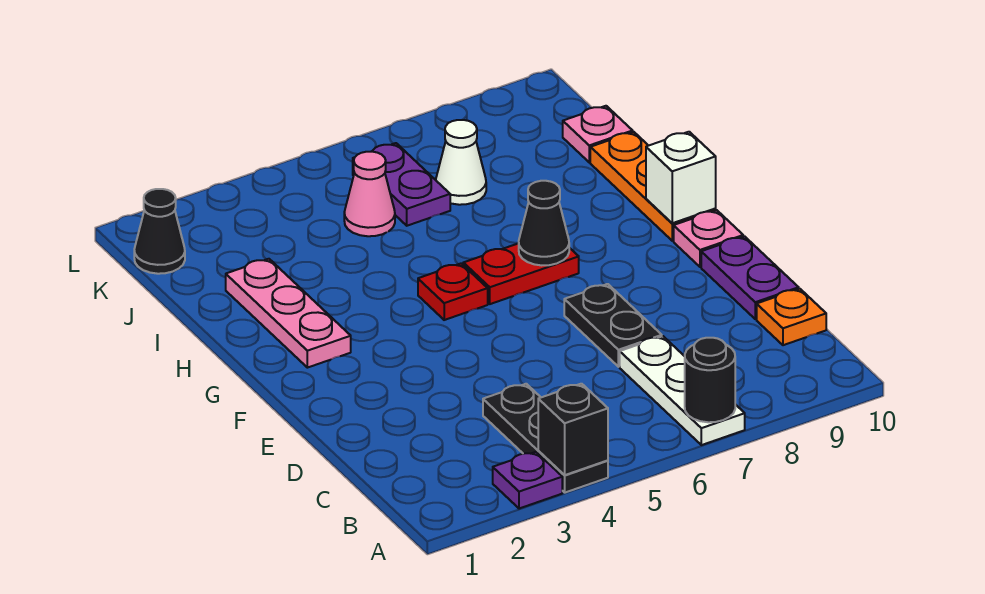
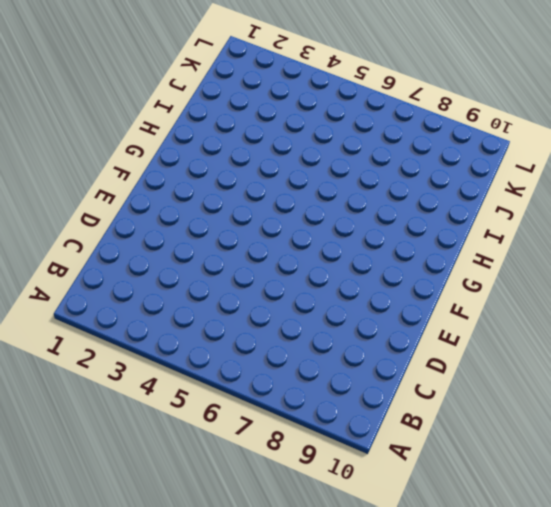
none -> purple plate A3 level 1
none -> black plate A4:C4 level 1
none -> white plate A7:C7 level 1

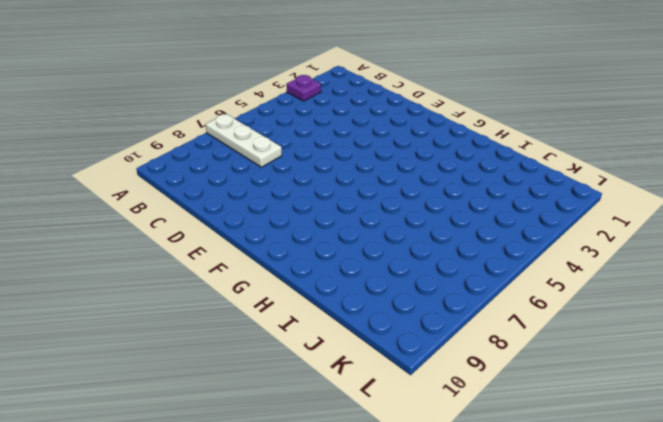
none -> black plate A4:C4 level 1
none -> orange plate C10 level 1
none -> black plate D7:E7 level 1

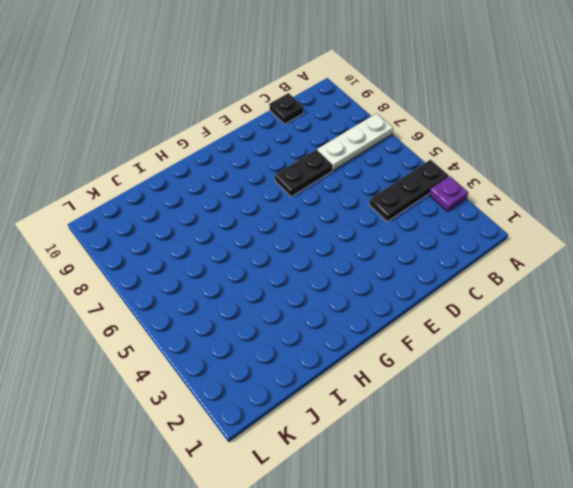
black plate C10 level 1 -> orange plate C10 level 1
none -> purple plate D10:E10 level 1
none -> pink plate F10 level 1
none -> pink plate G2:I2 level 1

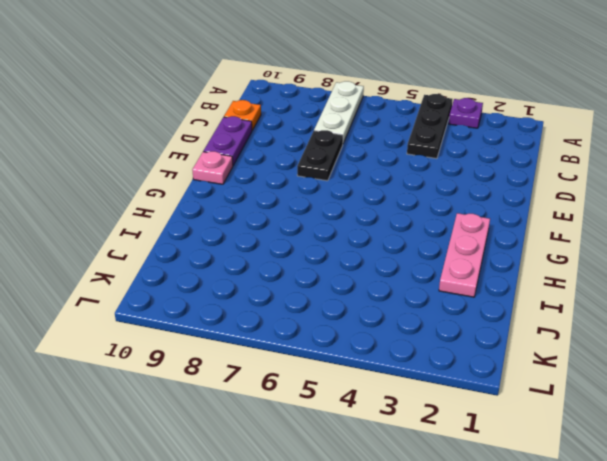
none -> red plate G5 level 1
none -> red plate G6:G7 level 1
none -> orange plate G10:I10 level 1

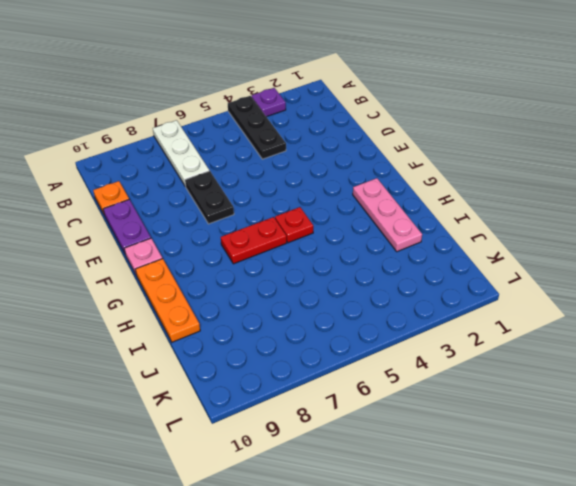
none -> pink cone J5 level 1
none -> purple plate J6:K6 level 1
none -> white cone J7 level 1

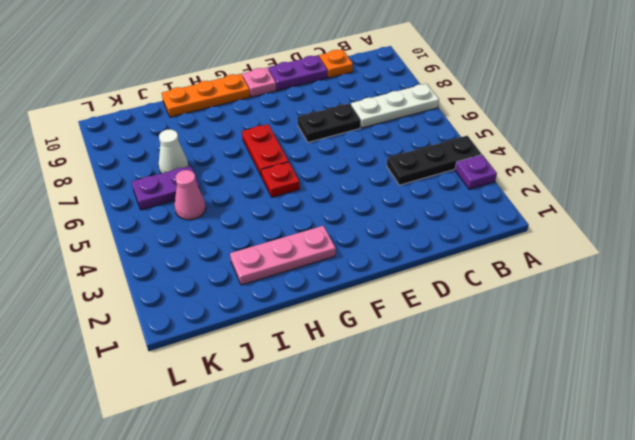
none -> pink plate J10 level 1
none -> black cone K1 level 1
none -> black brick A4 level 2

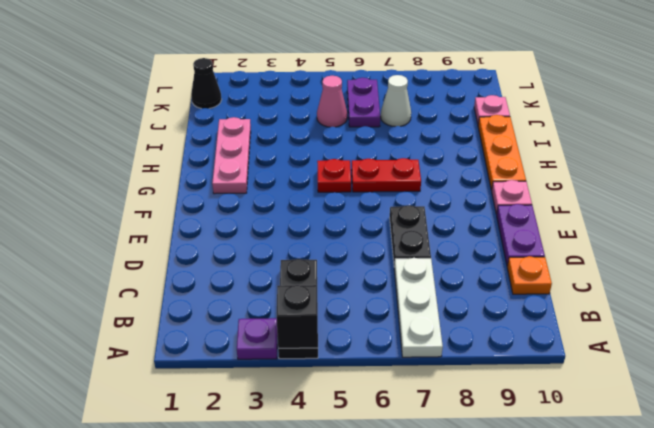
none -> black round brick A7 level 2
none -> black cone G7 level 2
none -> white brick G10 level 2

